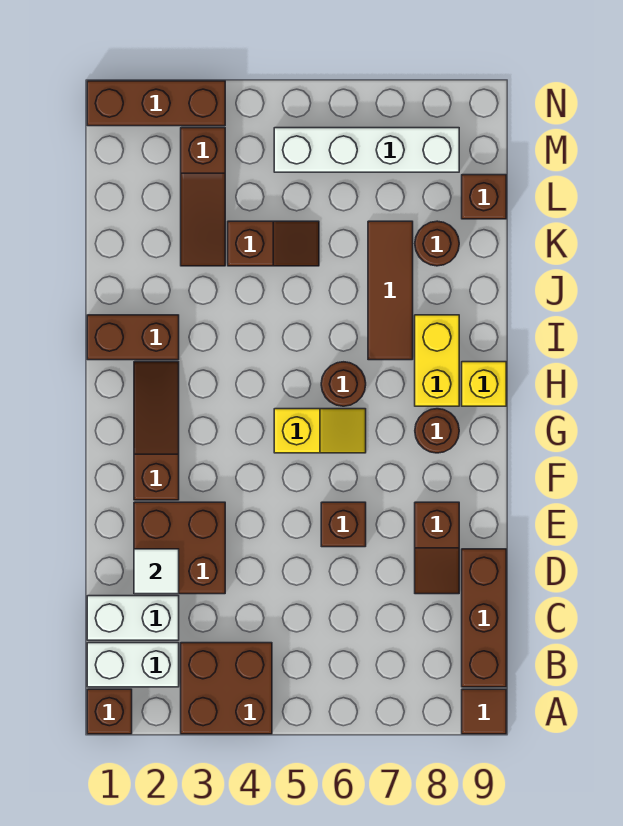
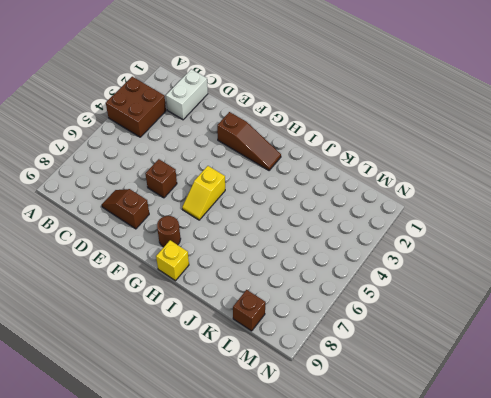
none -> brown brick A1 level 1
none -> brown tile A9 level 1
none -> white brick B1:B2 level 1

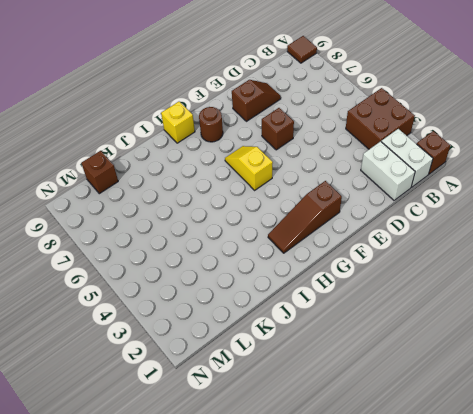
none -> brown brick B9:D9 level 1
none -> brown brick D2:E3 level 1
none -> brown round brick H6 level 1

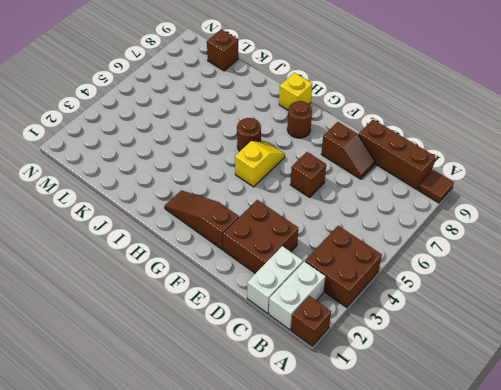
none -> yellow brick H8:I8 level 1
none -> brown brick I1:I2 level 1
none -> brown tile I7:K7 level 1

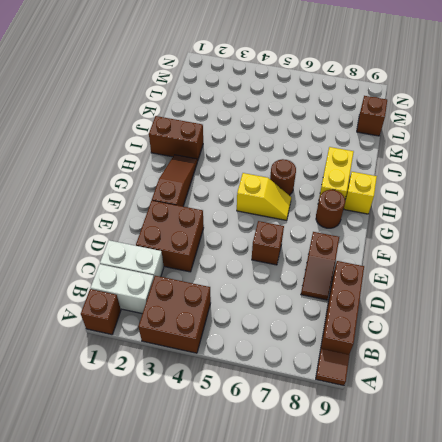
none -> brown tile I7:K7 level 1
none -> brown slope K3:M3 level 1 top M
none -> brown slope K4:K5 level 1 top 4

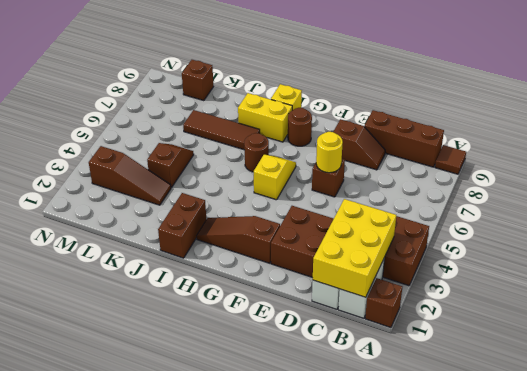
yellow brick B1:C3 level 2 -> none
yellow round brick E6 level 2 -> none
none -> brown round brick K8 level 1
none -> white brick M5:M8 level 1
none -> brown brick N1:N3 level 1

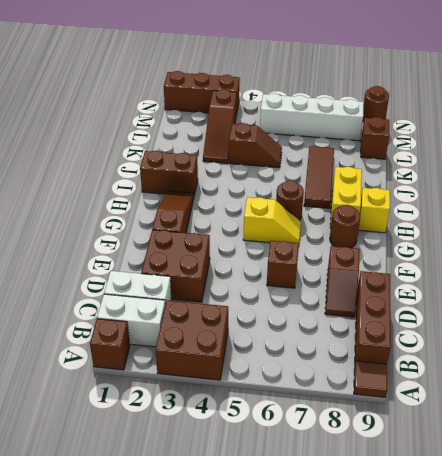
brown round brick N9 level 1 -> brown round brick K8 level 1
none -> white tile D2 level 2

